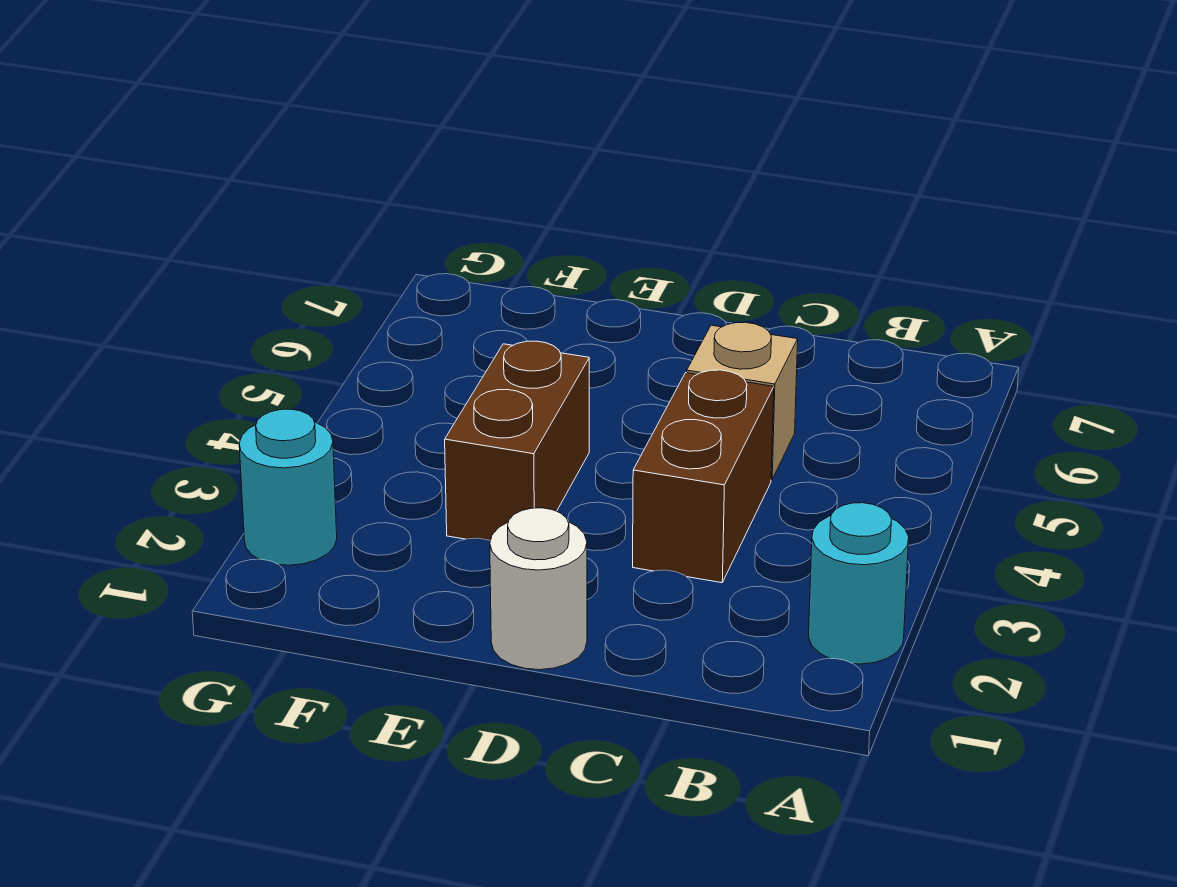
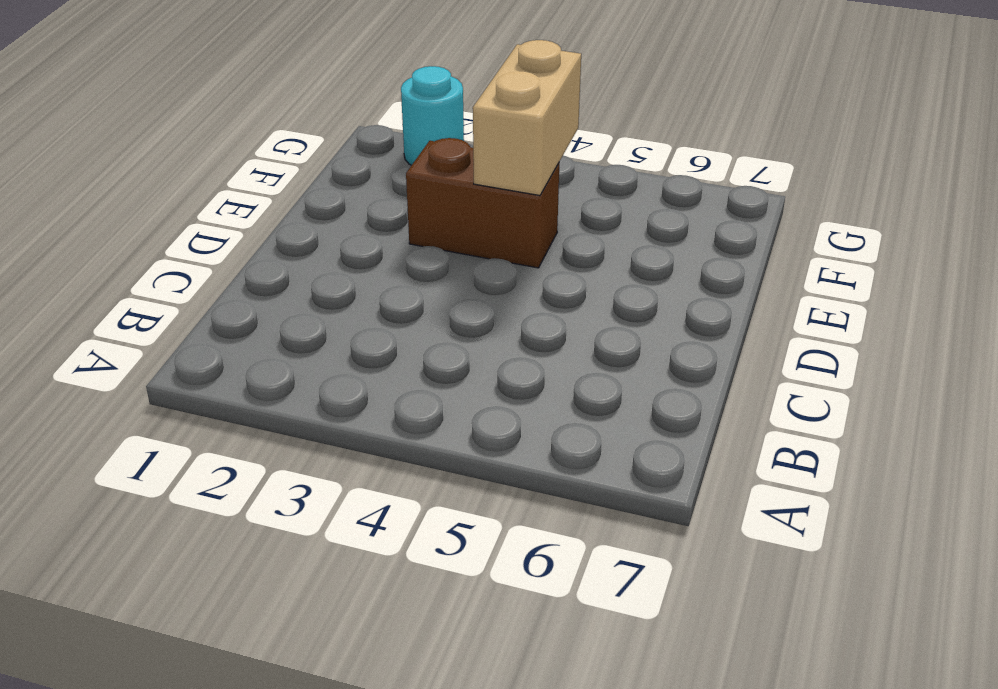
tan brick E4:F4 level 2 -> none
none -> cyan round brick A2 level 1
none -> brown brick C3:C4 level 1

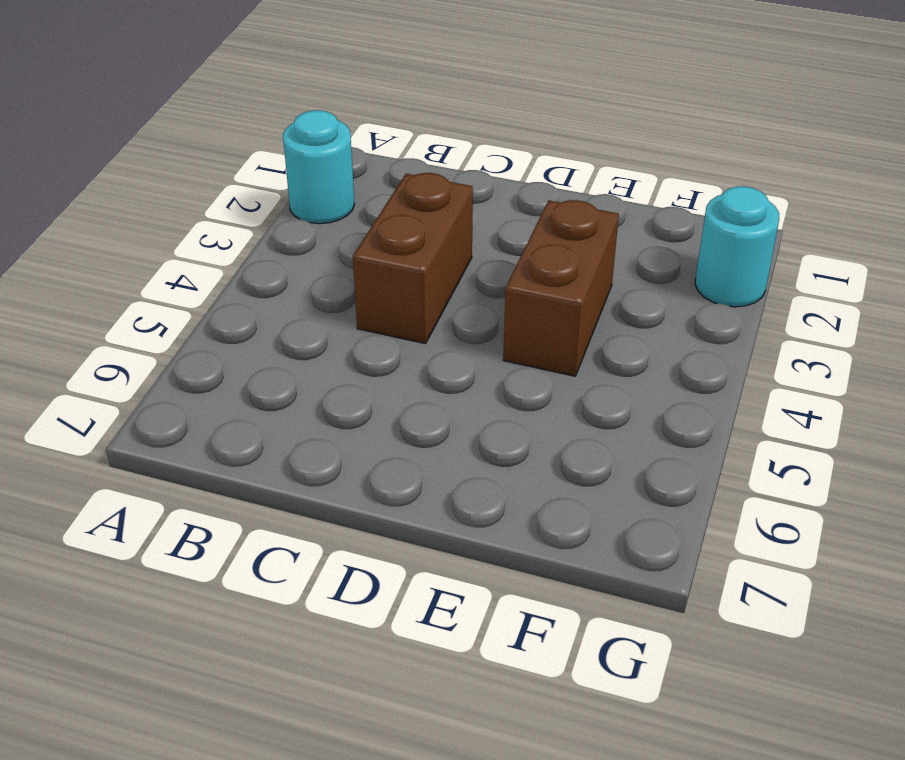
none -> tan brick C5 level 1
none -> white round brick D1 level 1

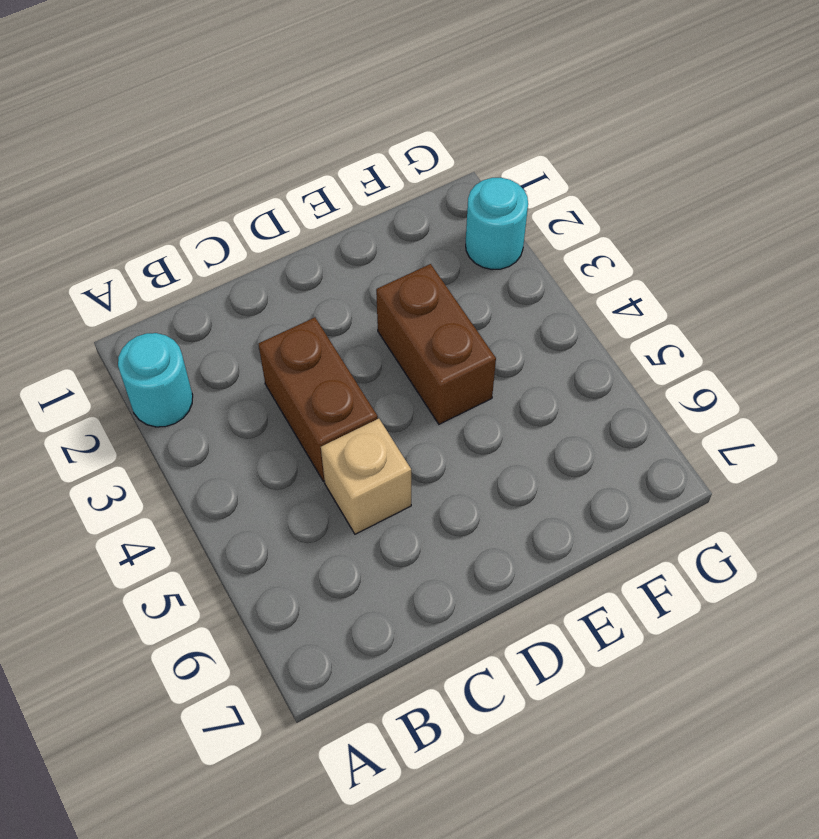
none -> white round brick D1 level 1

